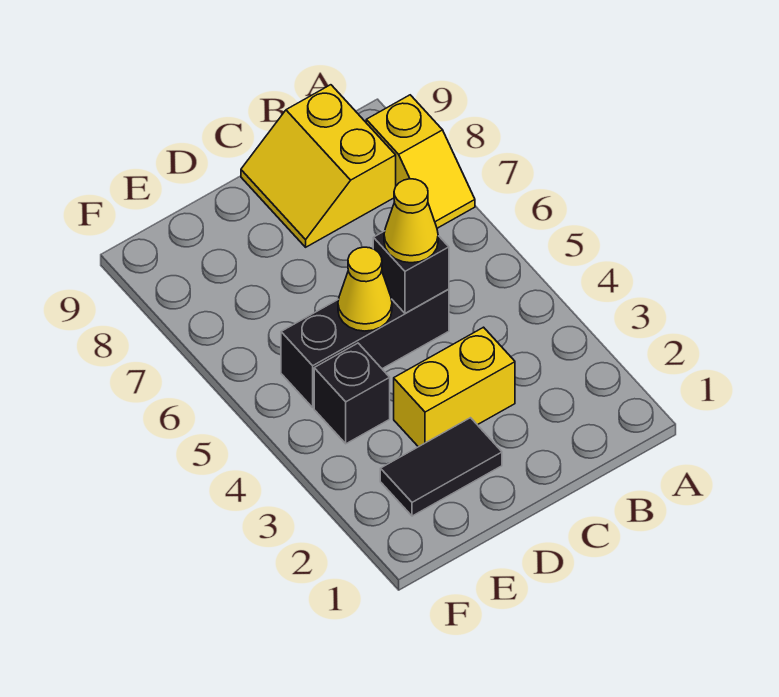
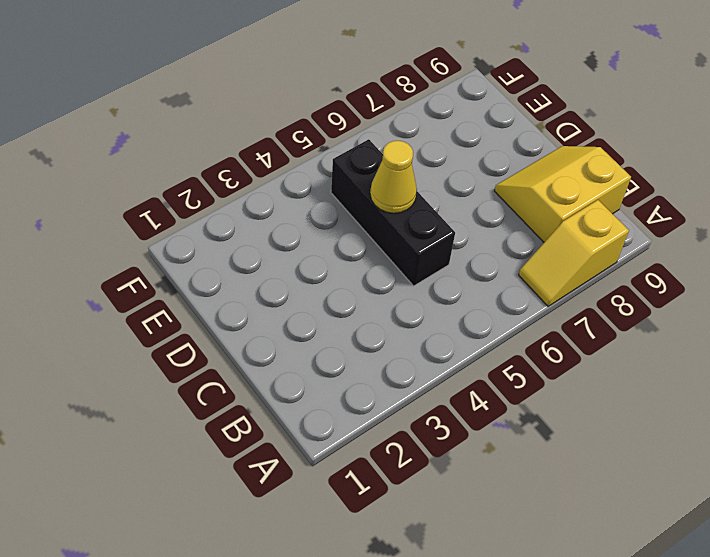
none -> yellow brick C3:D3 level 1
none -> black tile D2:E2 level 1

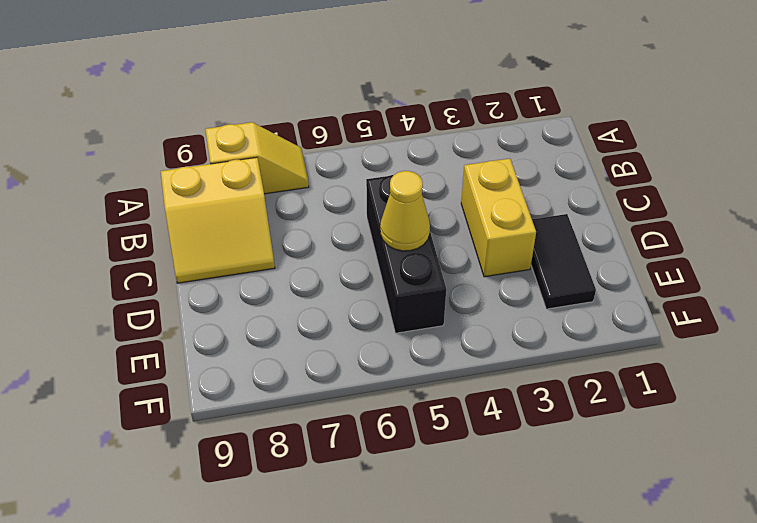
none -> black brick E4 level 1
none -> black brick C5 level 2

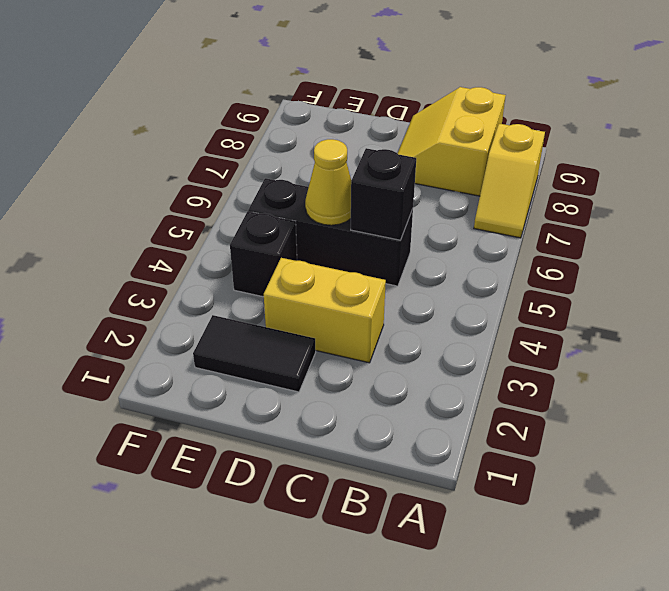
none -> yellow cone C5 level 3

